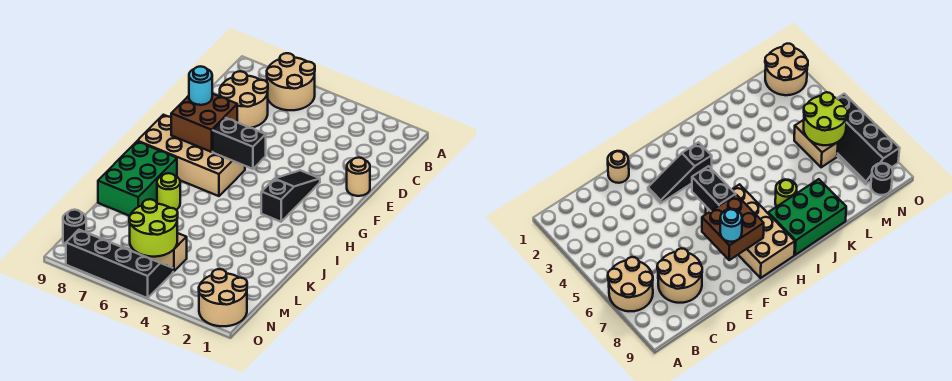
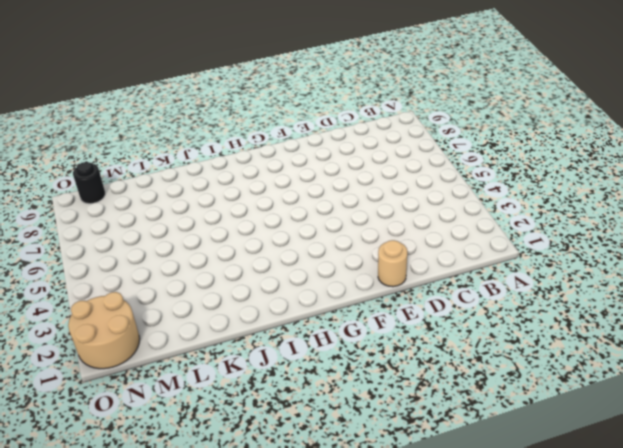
none -> tan round brick A6:B7 level 1
none -> tan round brick C7:D8 level 1
none -> black slope F3:H3 level 1 top H

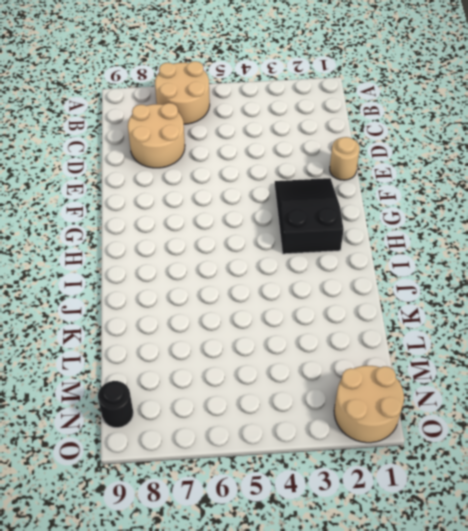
black slope F2:H3 level 1 top H -> black slope F3:H3 level 1 top H
none -> tan brick G6:H9 level 1
none -> green brick I8:K9 level 1
none -> lime round brick J7 level 1

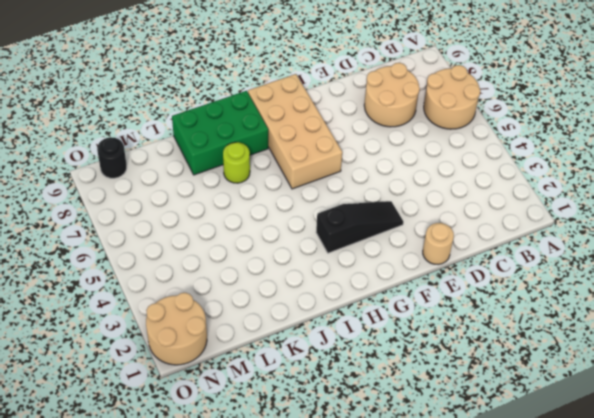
none -> tan brick M5:M6 level 1
none -> black slope N5:O8 level 1 top O
none -> brown brick F7:G8 level 2

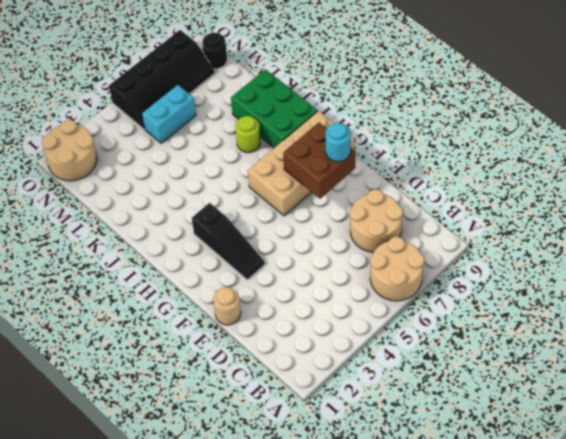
cyan brick M5:M6 level 1 -> tan brick M5:M6 level 1
none -> black brick G5:G6 level 2
none -> lime round brick M5:N6 level 2

